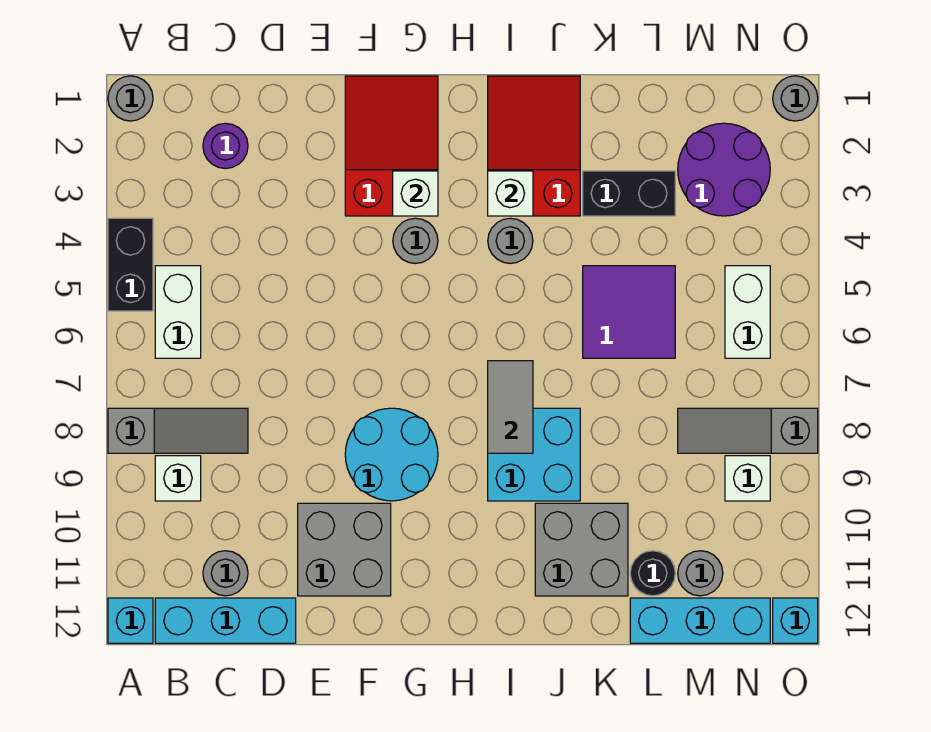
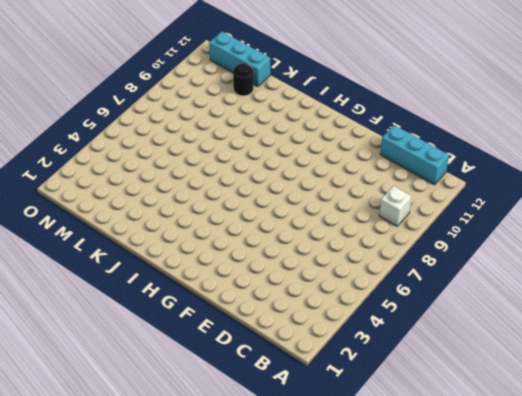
none -> grey round brick A1 level 1
none -> black brick A4:A5 level 1
none -> grey slope A8:C8 level 1 top A
none -> cyan brick A12 level 1

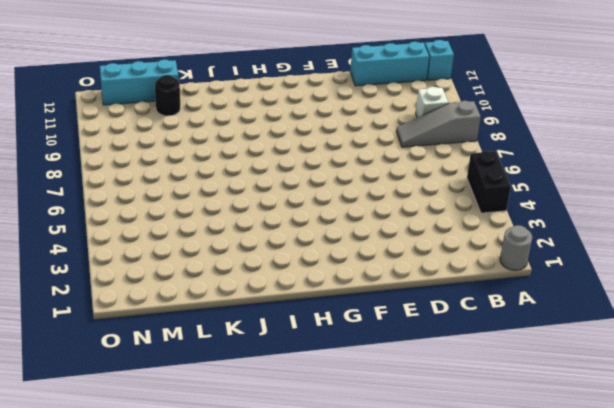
none -> white brick B5:B6 level 1
none -> purple round brick C2 level 1
none -> grey round brick C11 level 1
none -> grey brick E10:F11 level 1

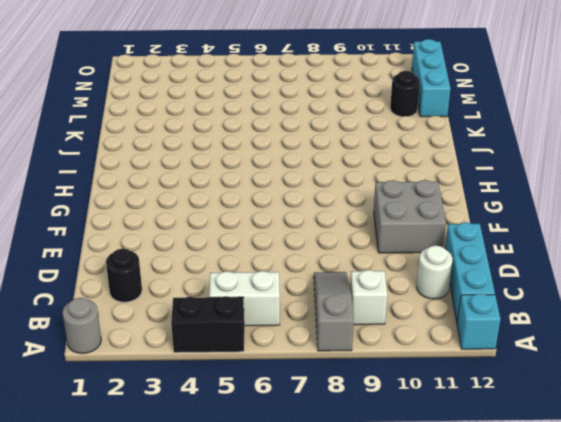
black round brick C2 level 1 -> purple round brick C2 level 1
white round brick C11 level 1 -> grey round brick C11 level 1
none -> red slope F1:G3 level 1 top 3
none -> cyan round brick F8:G9 level 1
none -> grey round brick G4 level 1
none -> red slope I1:J3 level 1 top 3

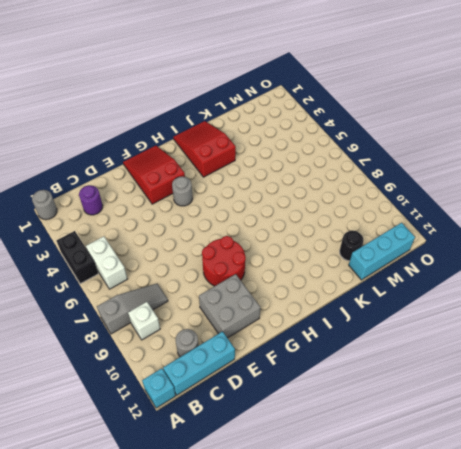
red round brick F8:G9 level 1 -> cyan round brick F8:G9 level 1
none -> grey round brick I4 level 1
none -> cyan brick I8:J9 level 1
none -> grey brick J10:K11 level 1
none -> black brick K3:L3 level 1

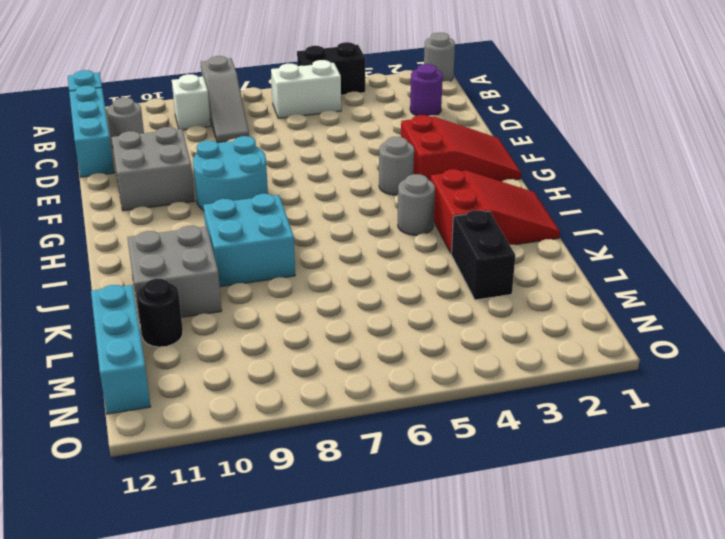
none -> purple tile K5:L6 level 1
none -> purple round brick M2:N3 level 1
none -> grey slope M8:O8 level 1 top O
none -> grey round brick M11 level 1

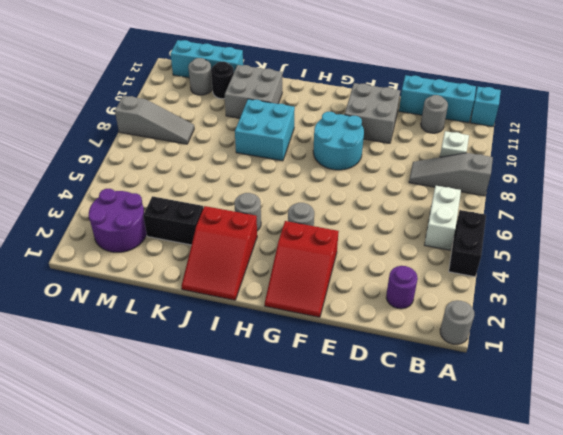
none -> purple tile K5:L6 level 1
none -> white brick N5:N6 level 1
none -> white brick N9 level 1
none -> grey round brick O1 level 1

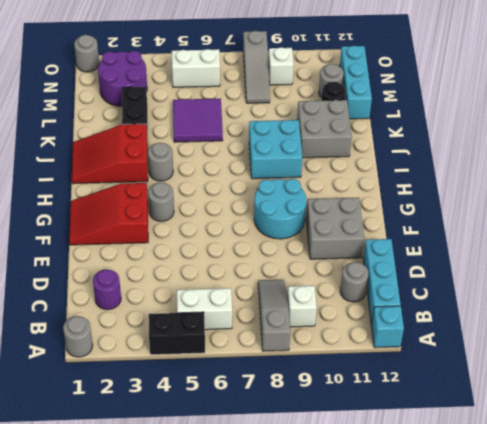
none -> cyan brick O12 level 1
none -> white brick G3 level 2
none -> white brick I3 level 2
none -> grey tile I7:I8 level 2

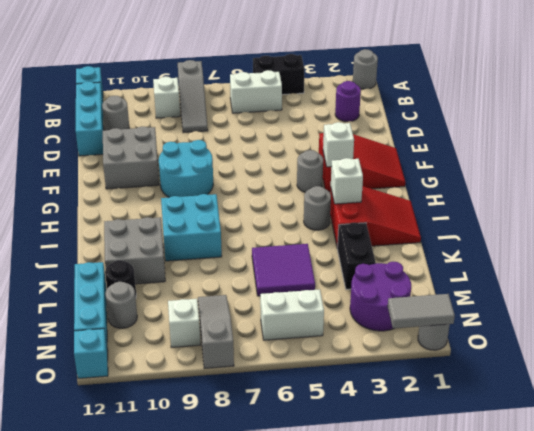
grey tile O1:O2 level 2 -> grey tile I7:I8 level 2

